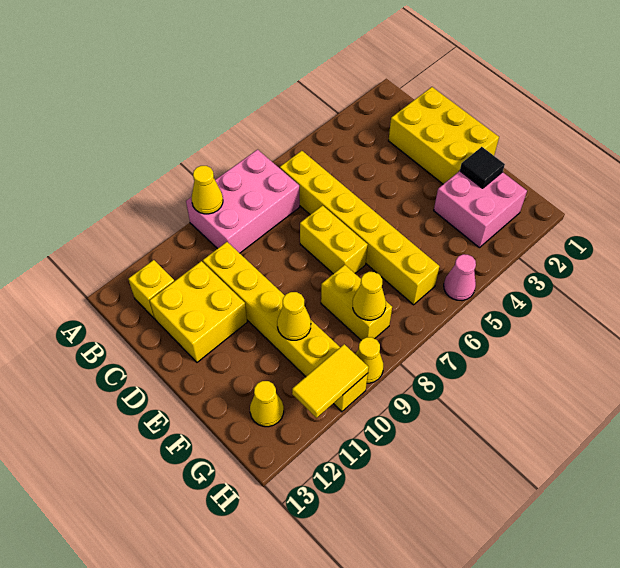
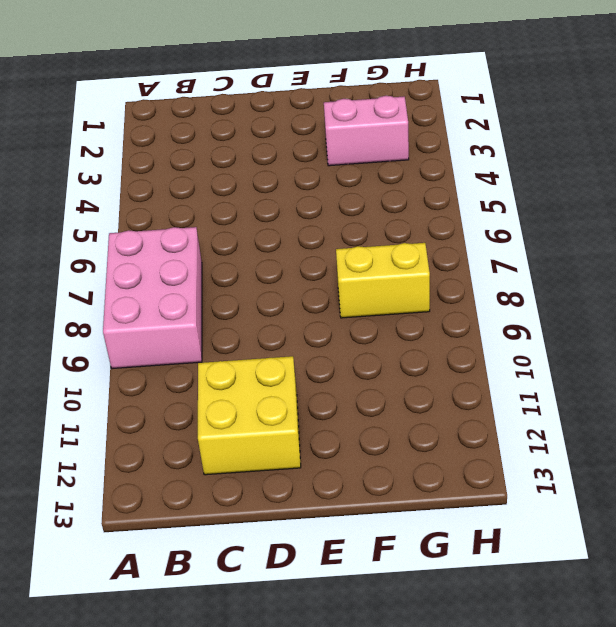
pink brick F3:G3 level 1 -> pink brick F2:G3 level 1
none -> yellow brick B6:G6 level 1
none -> yellow brick B12 level 1
none -> yellow brick C1:E2 level 1

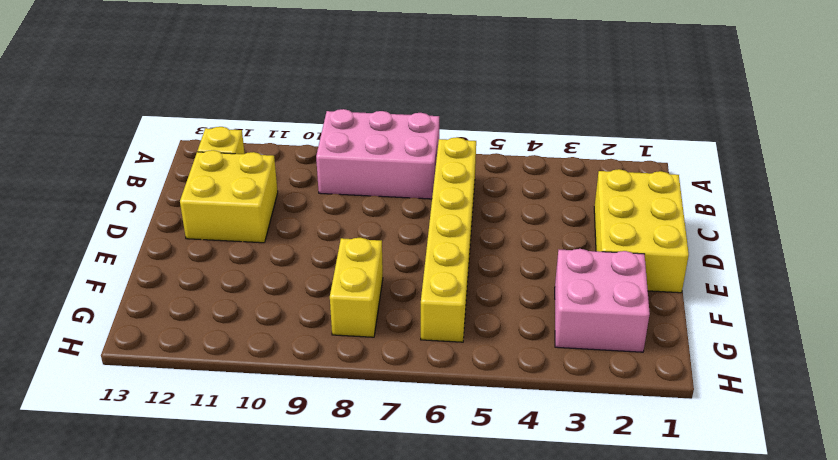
none -> yellow brick C10:H10 level 1
none -> yellow brick D7:E7 level 1
none -> yellow cone G12 level 1

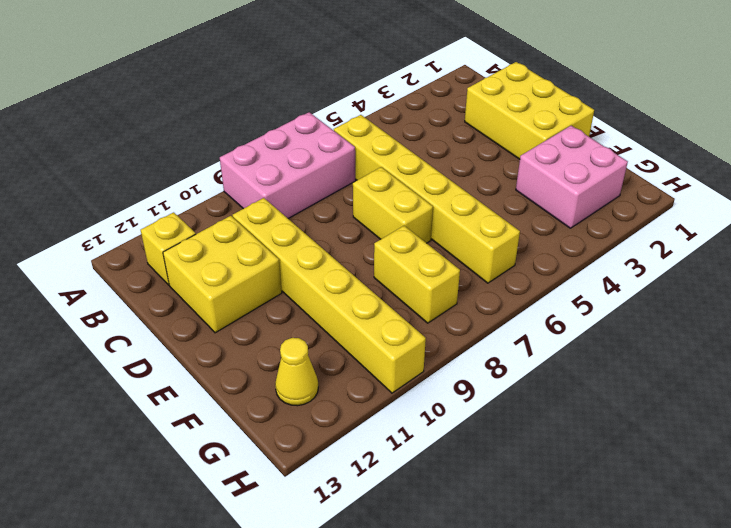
none -> pink cone H5 level 1
none -> yellow cone H9 level 1
none -> yellow cone A9 level 2

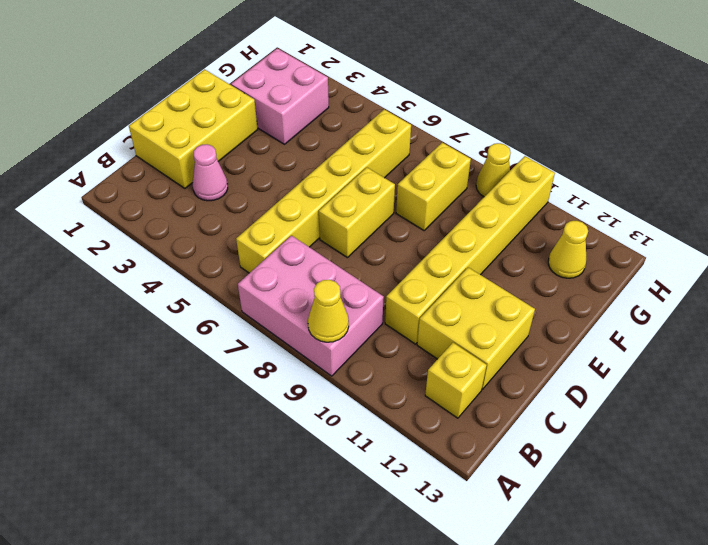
pink cone C3 level 1 -> pink cone H5 level 1
none -> black tile F2 level 2
none -> yellow cone F10 level 2
none -> yellow cone G8 level 2

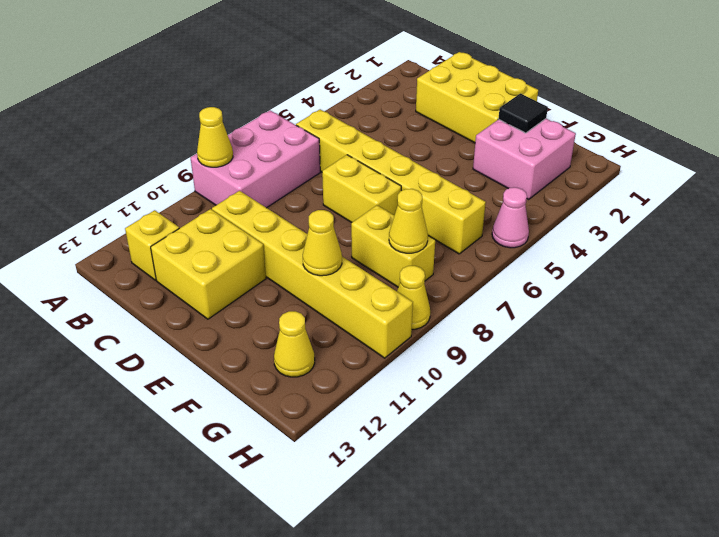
none -> yellow tile H10:H11 level 2

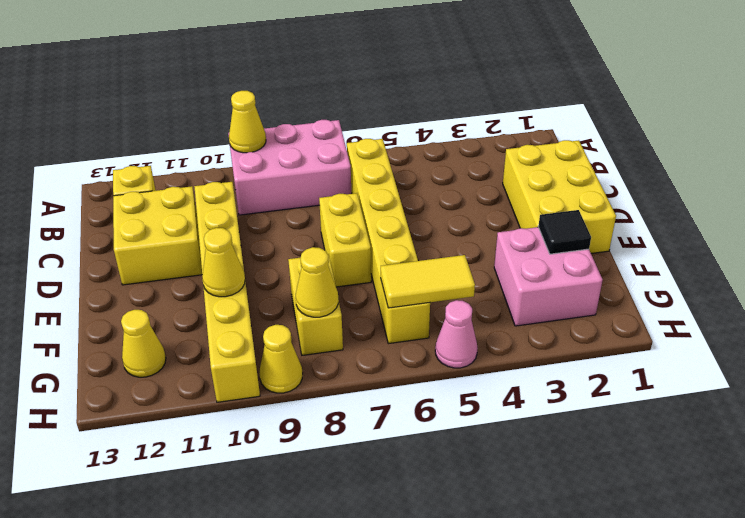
yellow tile G5:G6 level 2 -> yellow tile H10:H11 level 2

